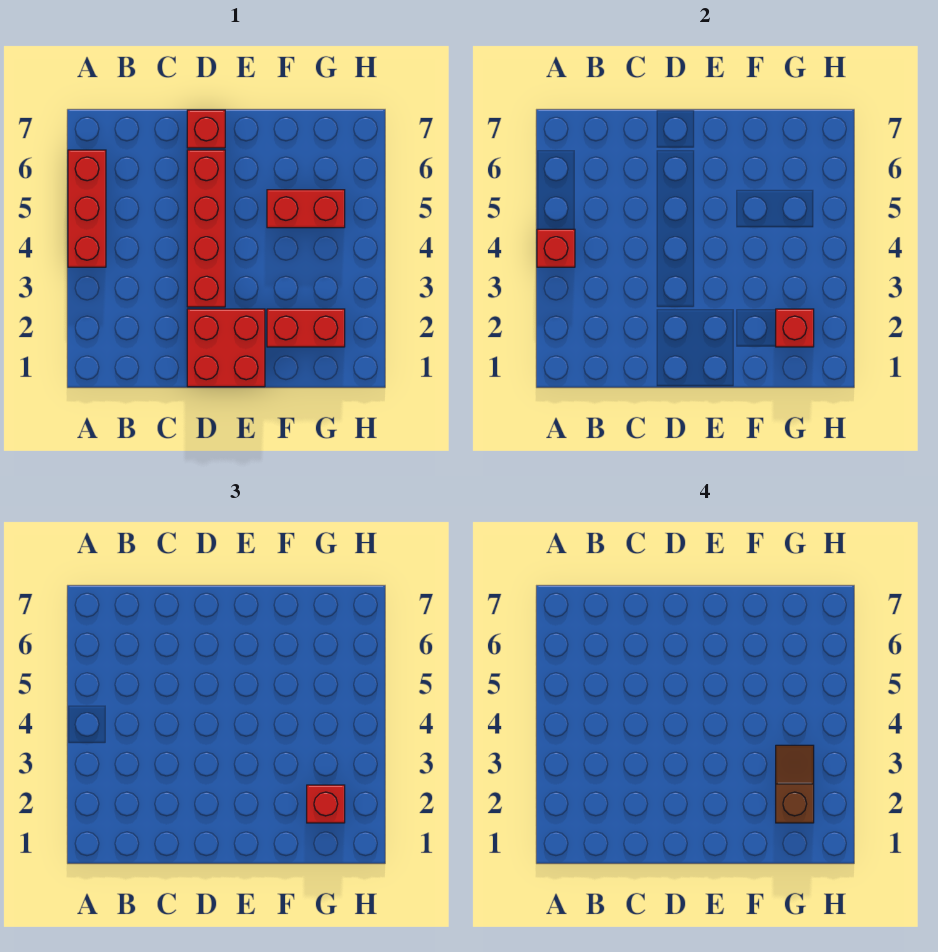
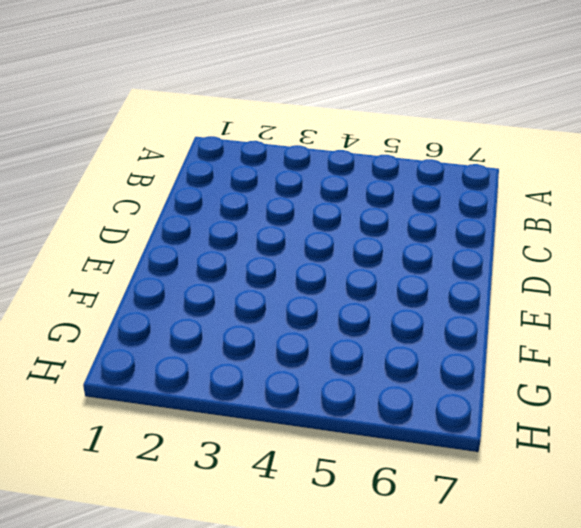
none -> red brick A4:A6 level 1
none -> red brick D1:E2 level 1

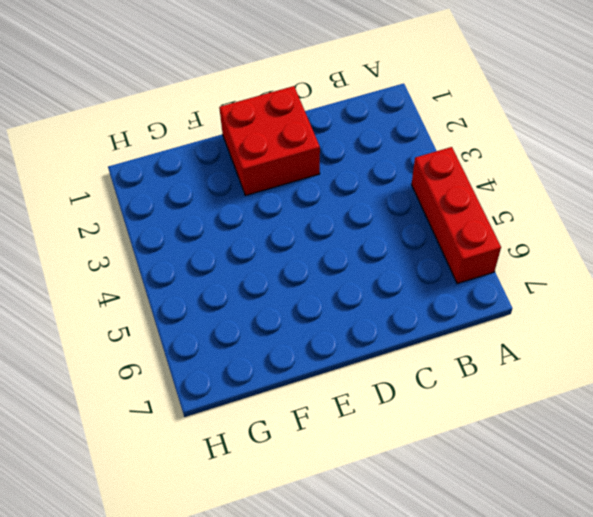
none -> red brick D3:D6 level 1
none -> red brick D7 level 1

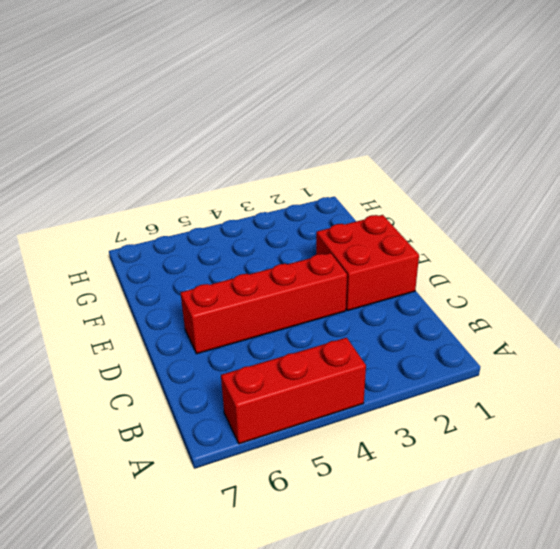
none -> red brick D7 level 1
none -> red brick F2:G2 level 1

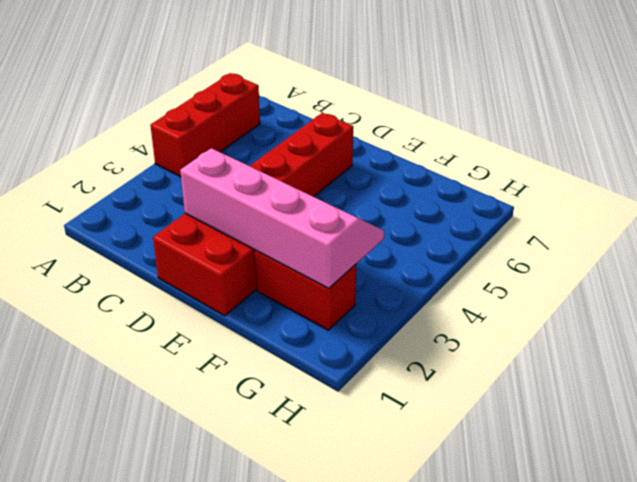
pink slope D2:G3 level 2 top 2 -> red brick G2 level 2
none -> red brick D7 level 1
none -> red brick F5:G5 level 1

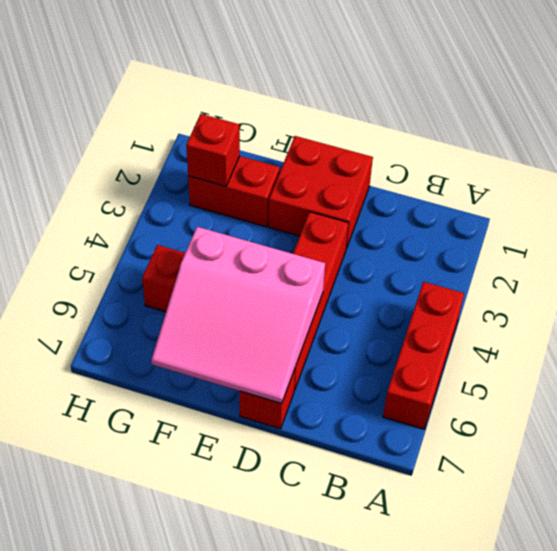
pink slope D5:F7 level 2 top 5 -> none
none -> red brick A4 level 2
none -> red brick G2 level 3

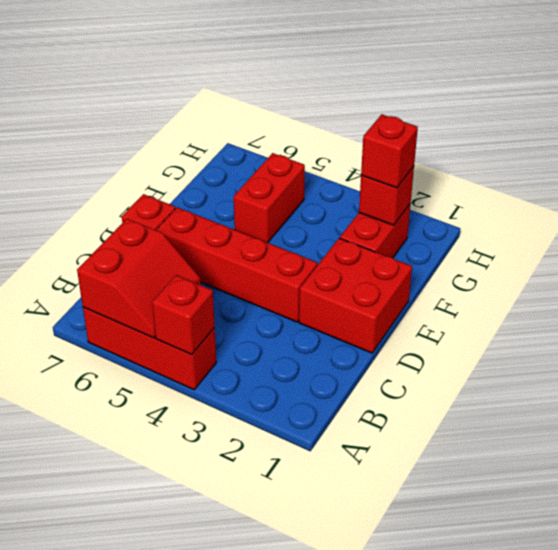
red slope A5:B6 level 2 top 6 -> none
none -> brown slope G2:G3 level 4 top 2

